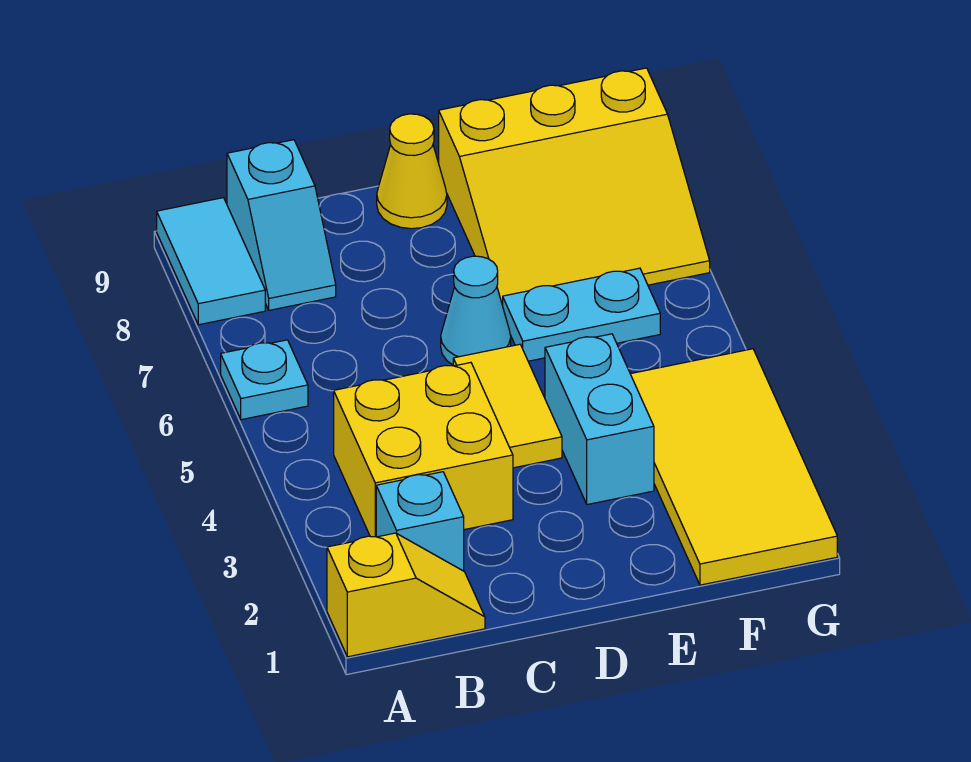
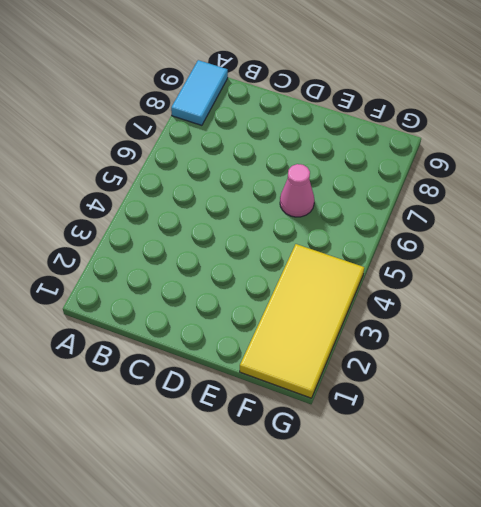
pink cone E6 level 1 -> cyan plate E6:F6 level 1
none -> yellow slope A1:B1 level 1 top A
none -> cyan plate A6 level 1
none -> cyan brick B2 level 1

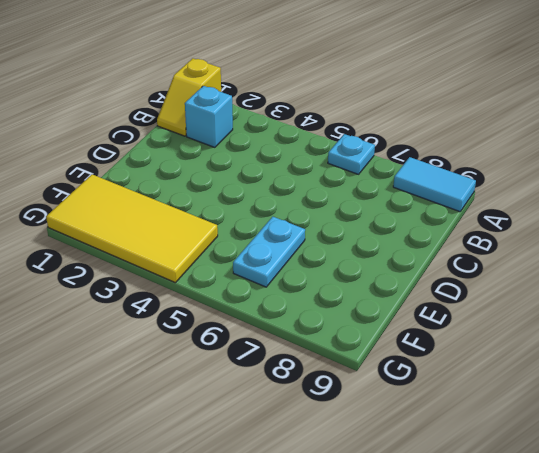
none -> yellow brick B3:C4 level 1
none -> cyan slope B8:B9 level 1 top 9
none -> yellow tile D4:D5 level 1

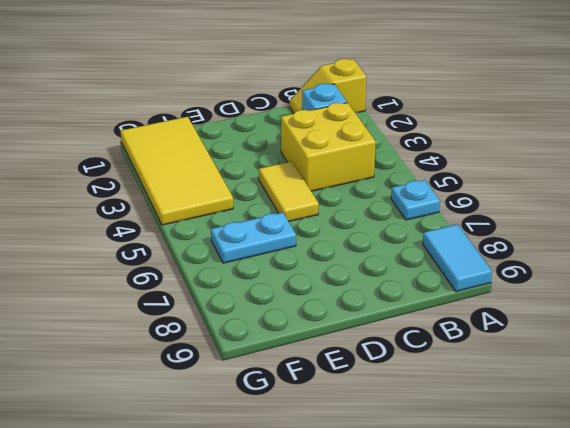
none -> cyan slope B8:B9 level 1 top 9
none -> cyan cone D6 level 1
none -> yellow cone D9 level 1

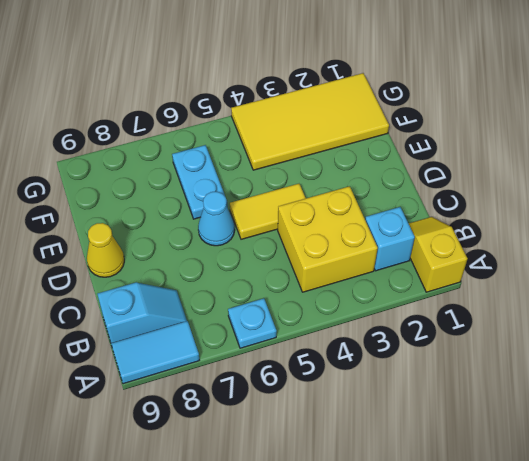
none -> cyan brick E3:E4 level 1
none -> yellow slope E7:G9 level 1 top 9

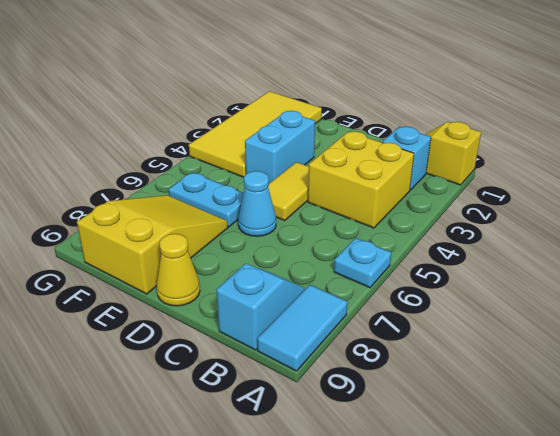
yellow slope E7:F9 level 1 top 9 -> yellow slope E7:G9 level 1 top 9

